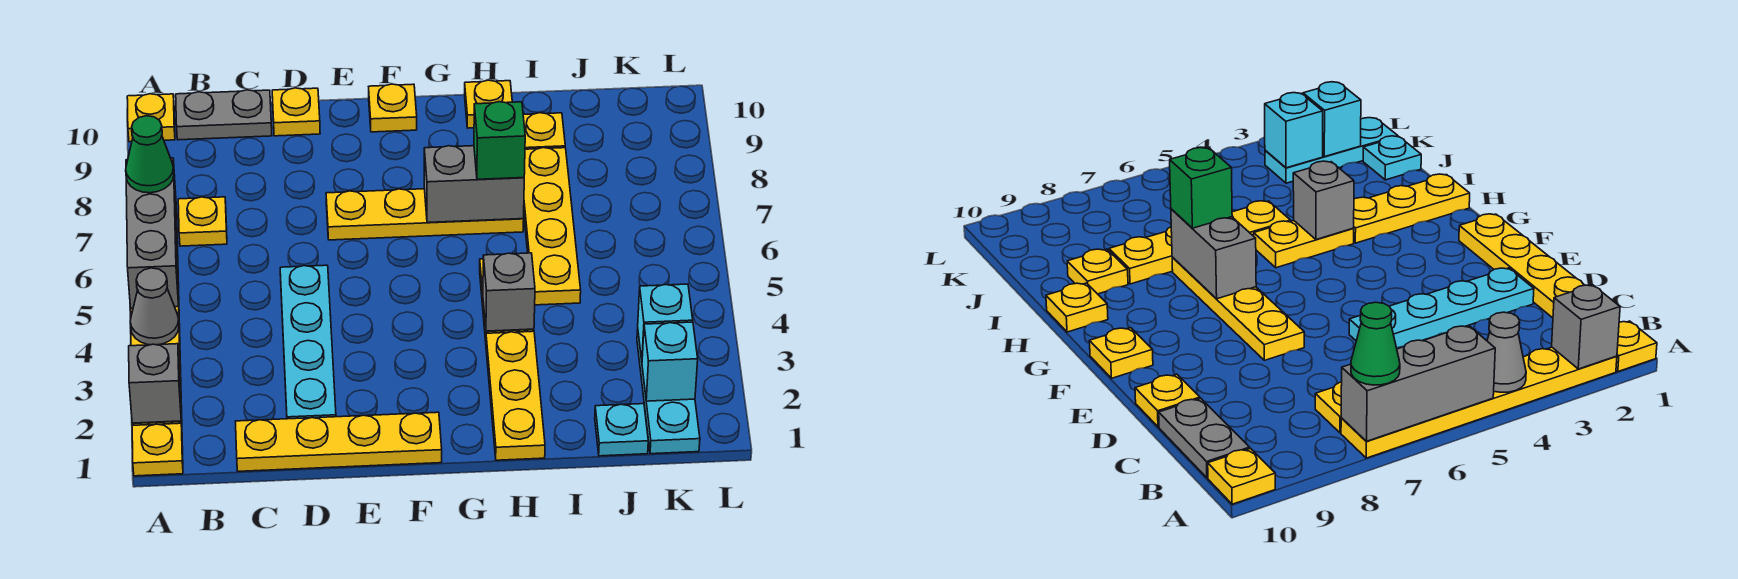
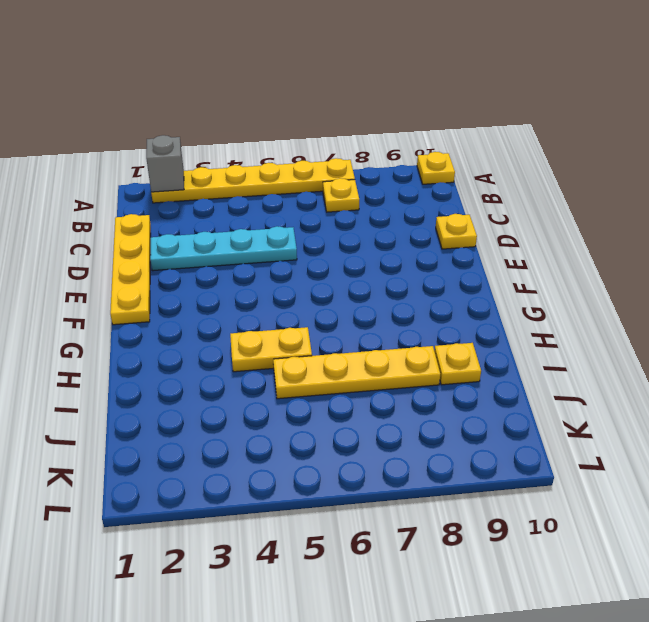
none -> yellow plate A1 level 1
none -> grey plate B10:C10 level 1
none -> yellow plate E7:H7 level 1

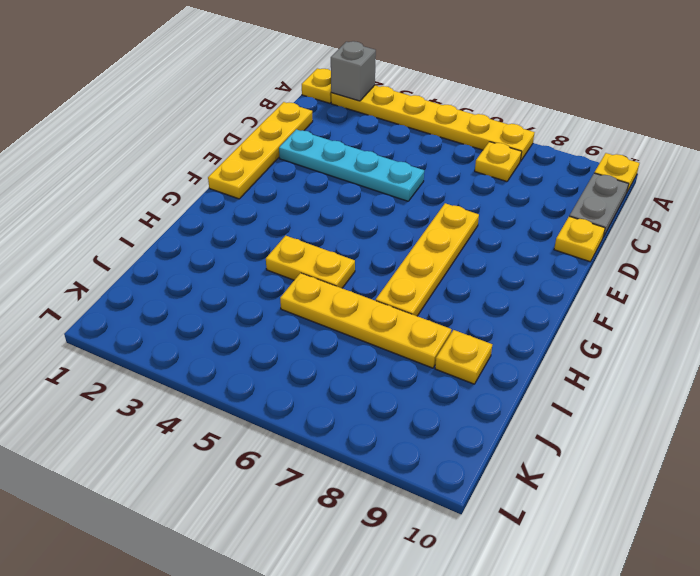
none -> yellow plate F10 level 1
none -> yellow plate H1:H3 level 1
none -> yellow plate H10 level 1

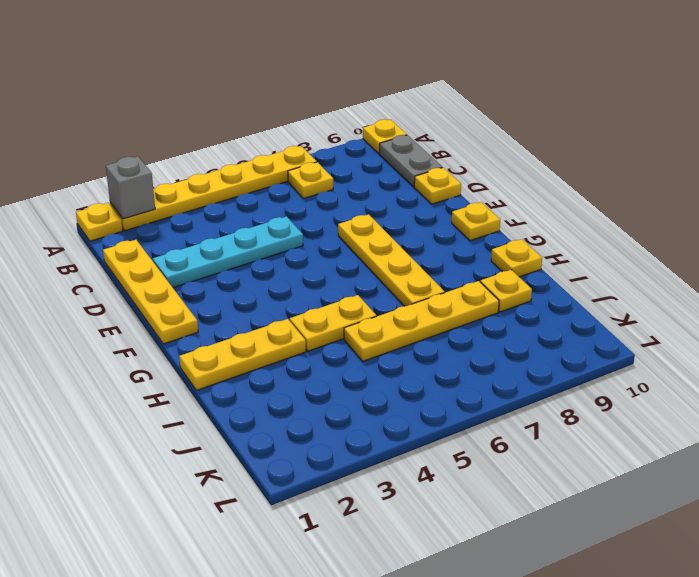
none -> cyan plate J1 level 1
none -> cyan plate K1:K3 level 1
none -> grey cone A4 level 2

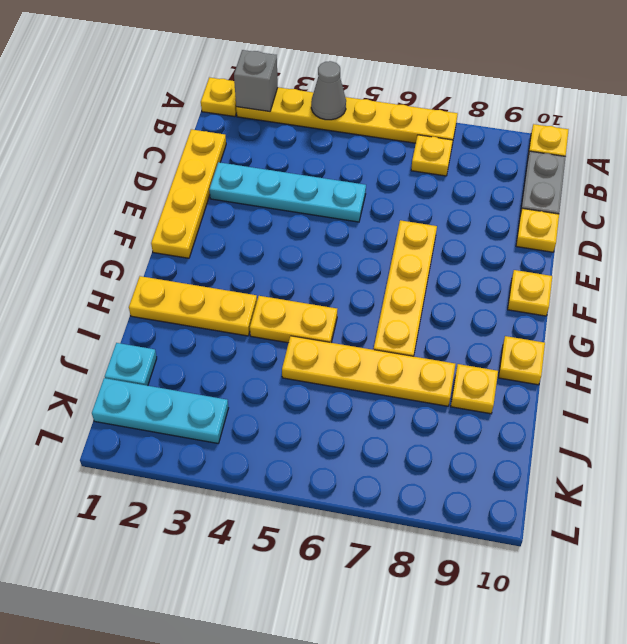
none -> grey brick A5:A7 level 2
none -> grey brick G7:H7 level 2
none -> grey brick H4 level 2

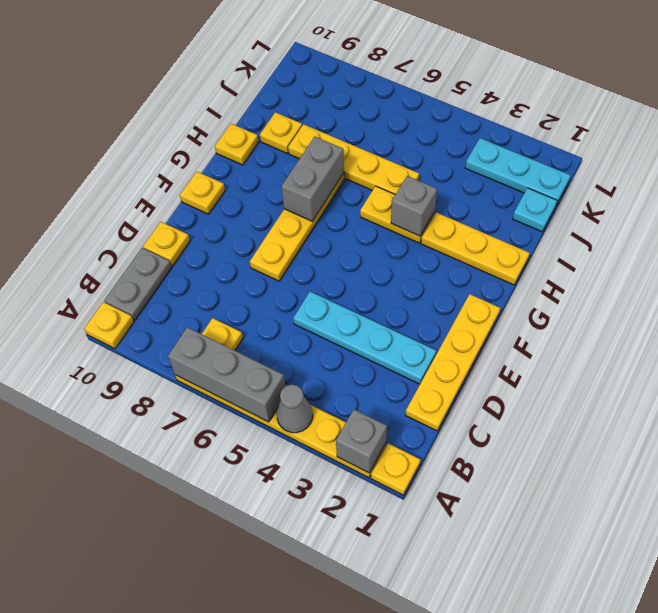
none -> cyan brick K2 level 2
none -> cyan brick K3 level 2
none -> green cone A7 level 3

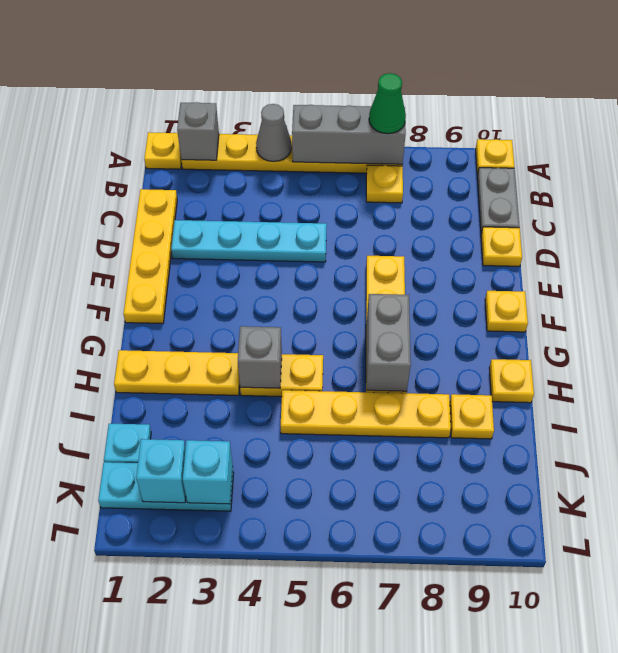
none -> green brick H7 level 3

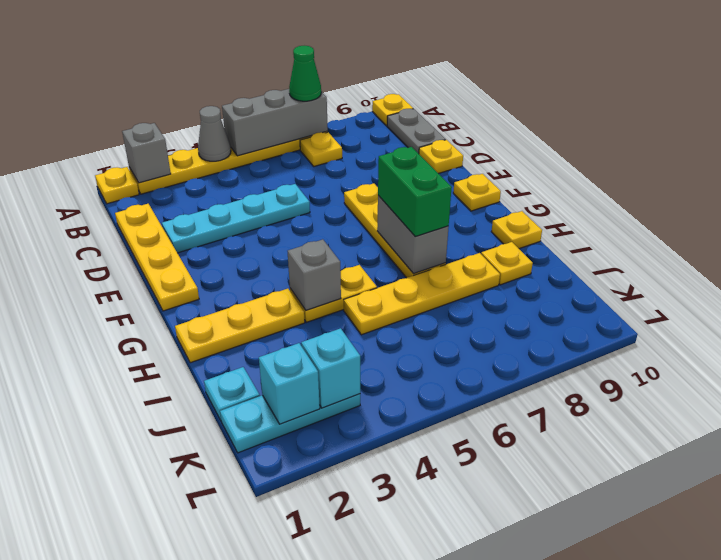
green brick G7:H7 level 3 -> green brick H7 level 3

